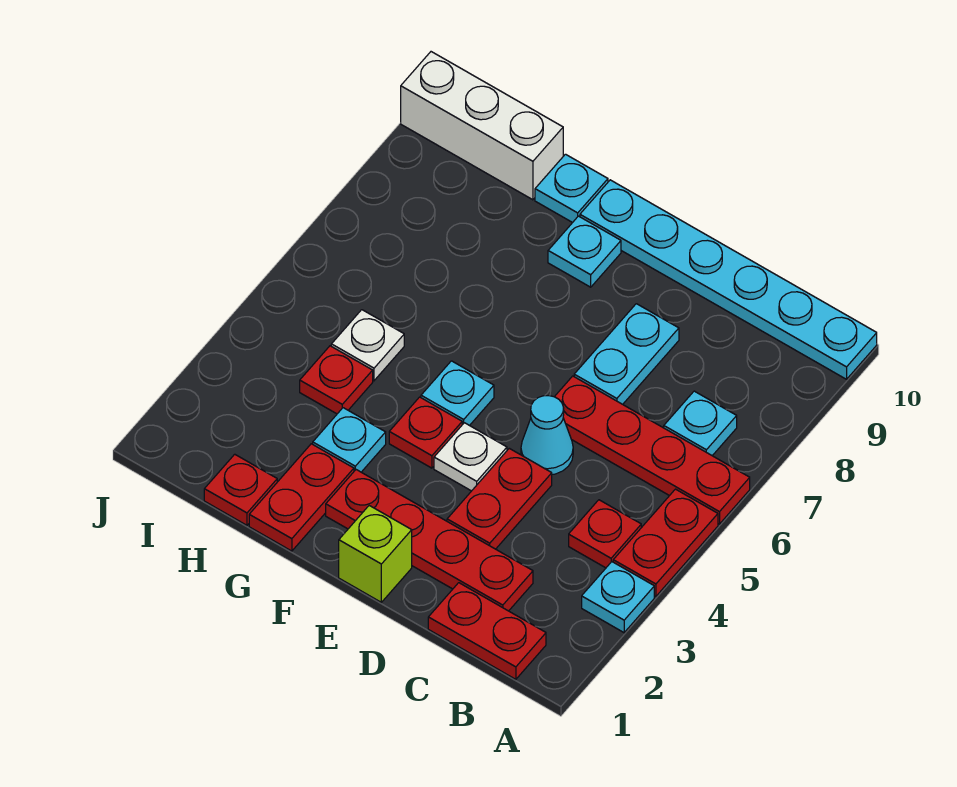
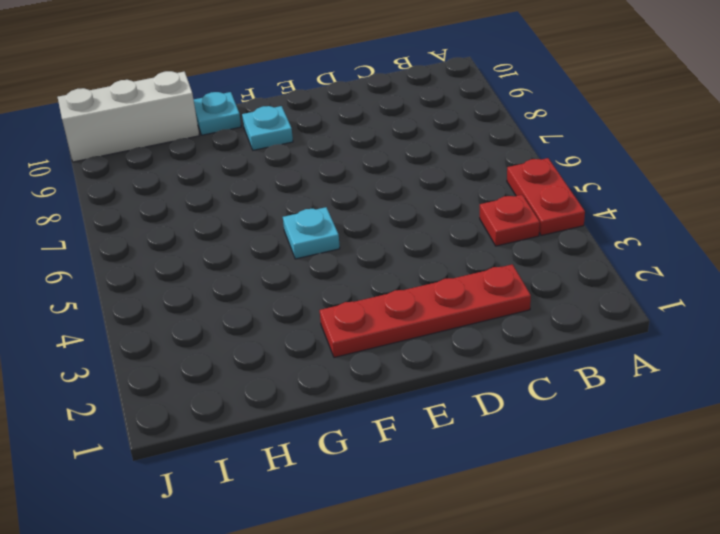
none -> cyan plate A3 level 1
none -> red plate A6:D6 level 1
none -> cyan plate A10:F10 level 1

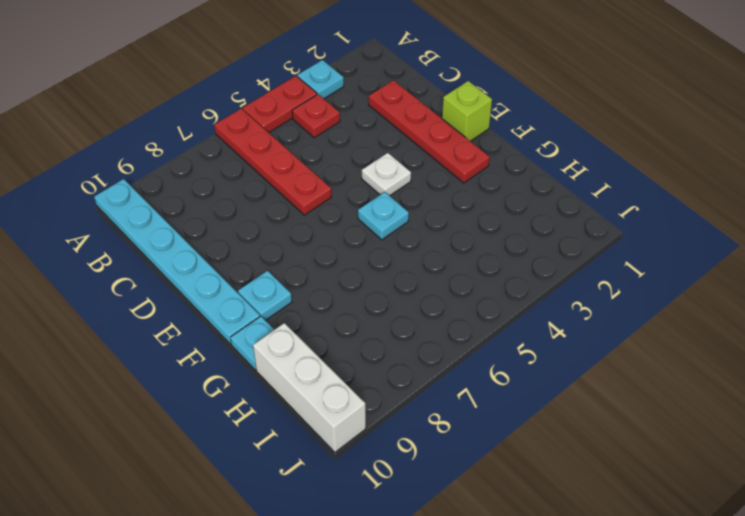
none -> red plate B1:C1 level 1
none -> cyan plate B7 level 1
none -> red plate D3:D4 level 1

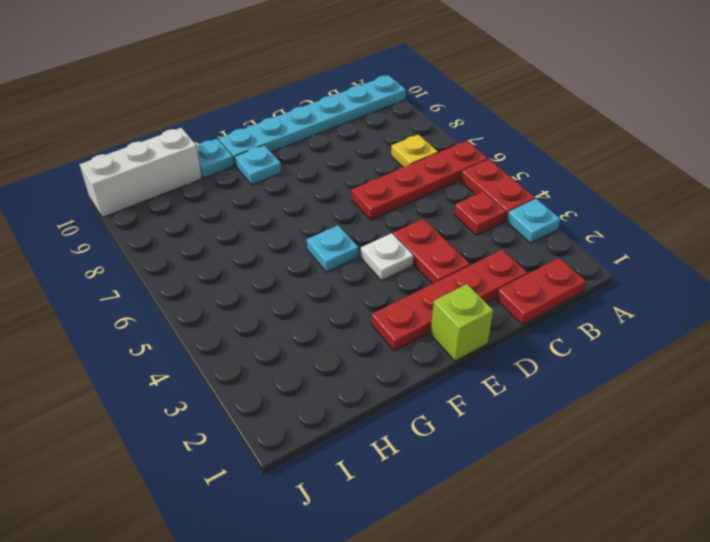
yellow plate B7 level 1 -> cyan plate B7 level 1
none -> cyan cone D5 level 1
none -> cyan plate D7:D8 level 1
none -> red plate F4 level 1

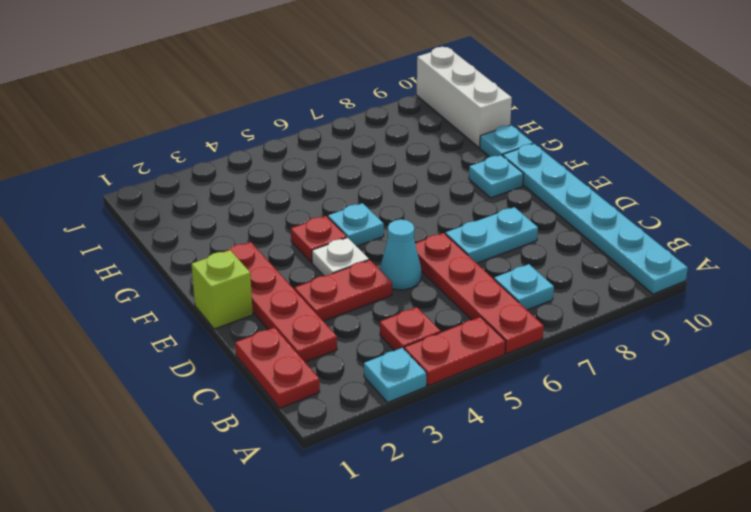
none -> red plate G1:G2 level 1
none -> cyan plate G3 level 1
none -> red plate H1 level 1

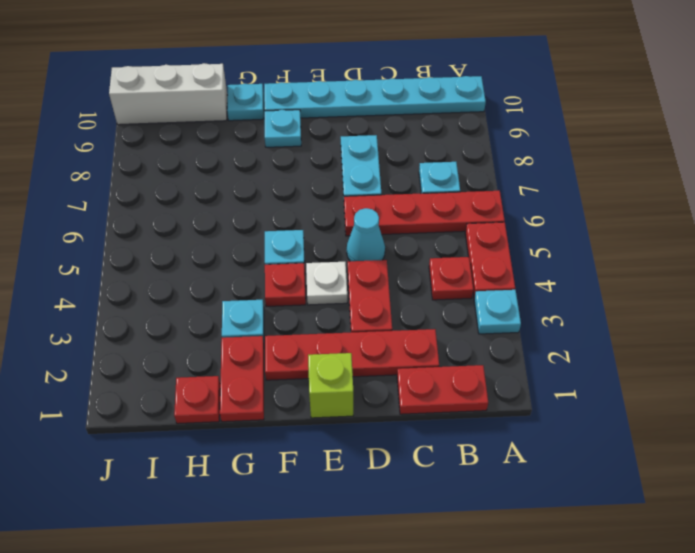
none -> red plate H4 level 1
none -> white plate H5 level 1

